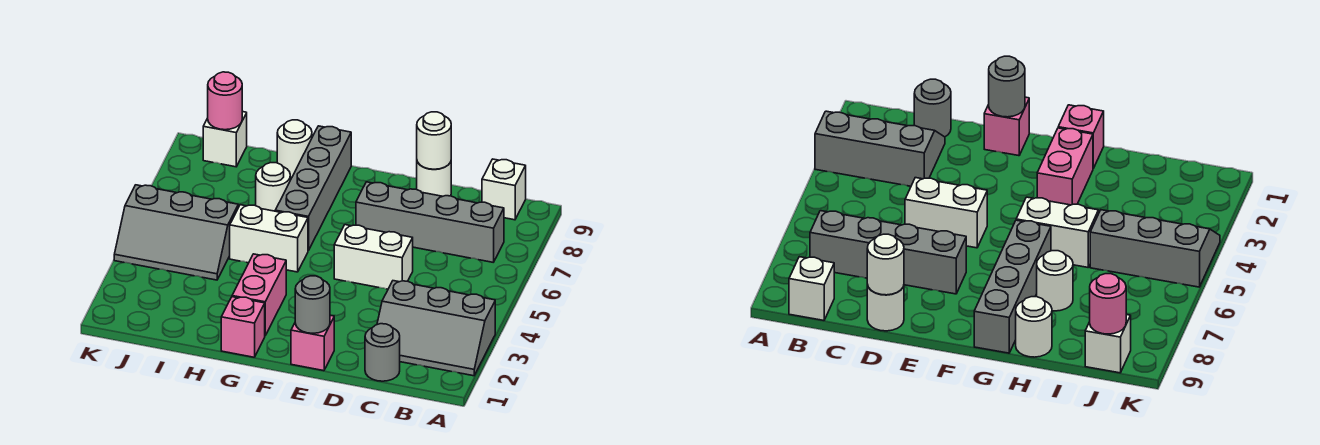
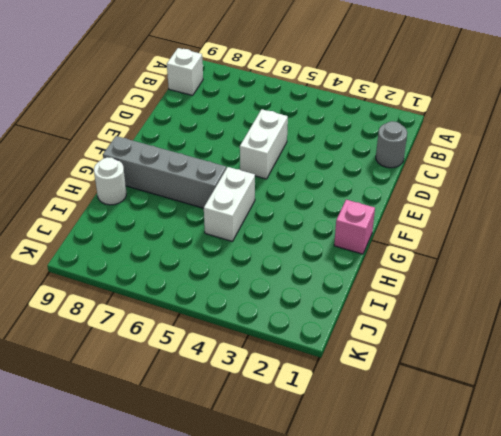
none -> grey slope A2:C3 level 1 top 3
none -> grey brick B7:E7 level 1
none -> white round brick D9 level 1

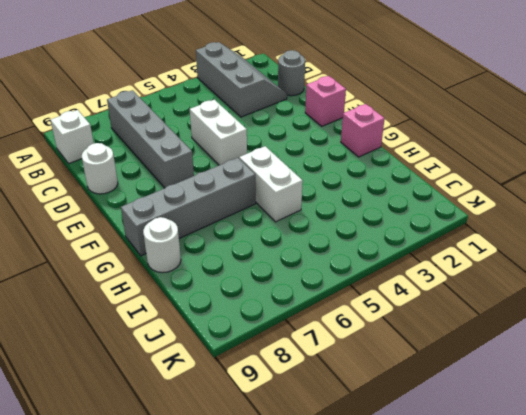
none -> pink brick G2:G3 level 1
none -> white round brick H7 level 1
none -> grey slope I4:K5 level 1 top 5

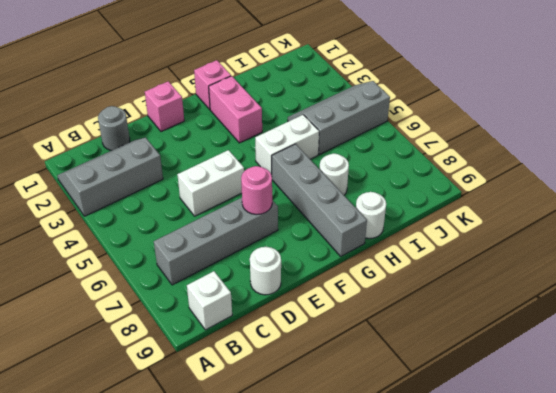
pink round brick E7 level 2 -> pink round brick J9 level 2
none -> white brick J9 level 1
none -> white round brick D9 level 2
none -> grey round brick E1 level 2

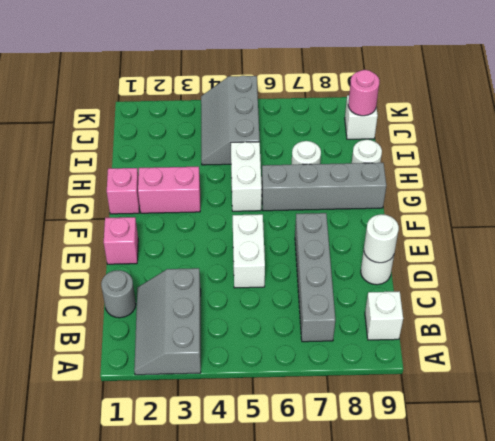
none -> grey round brick E1 level 2

